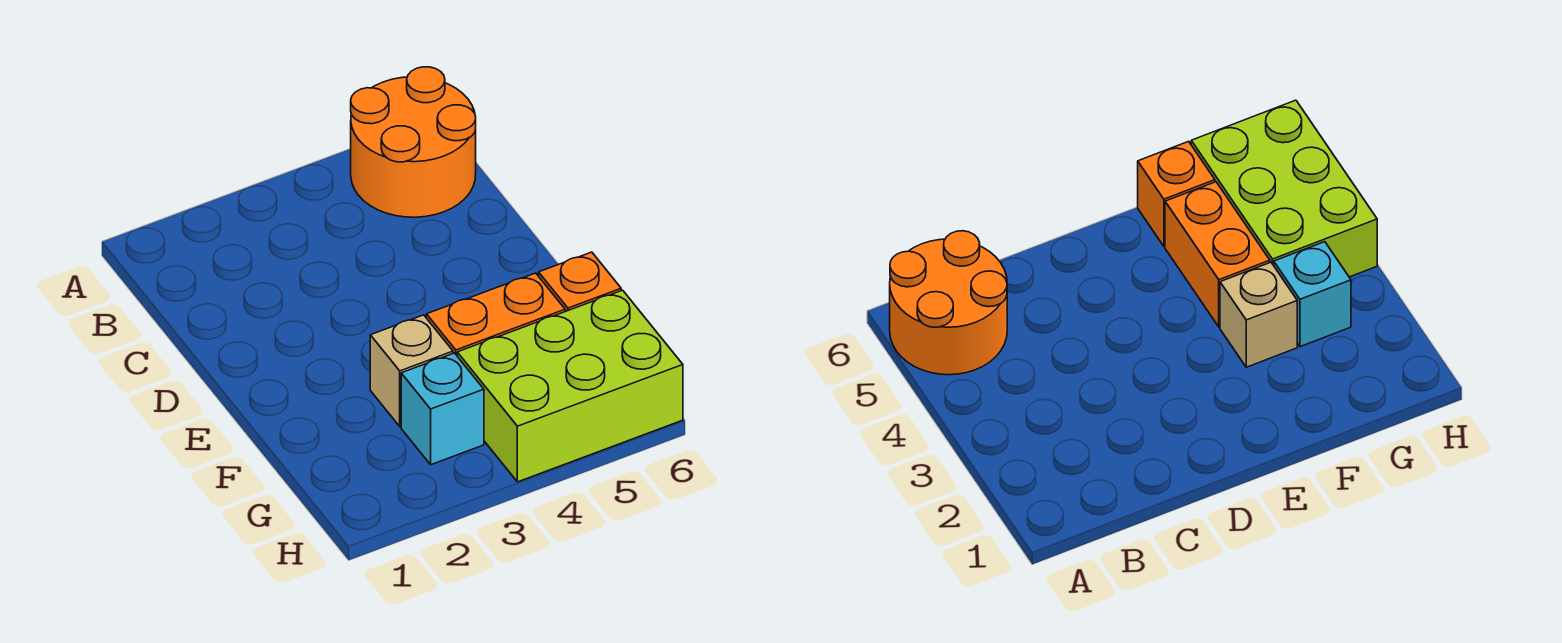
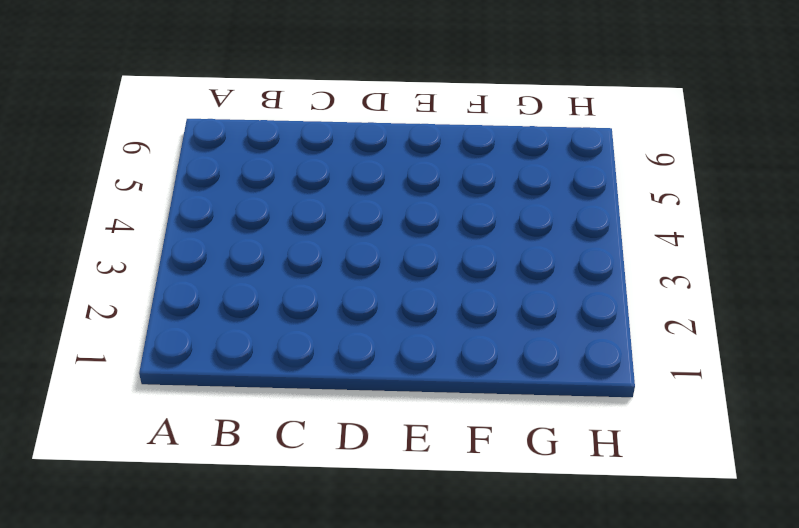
none -> orange round brick A5:B6 level 1
none -> tan brick F3 level 1

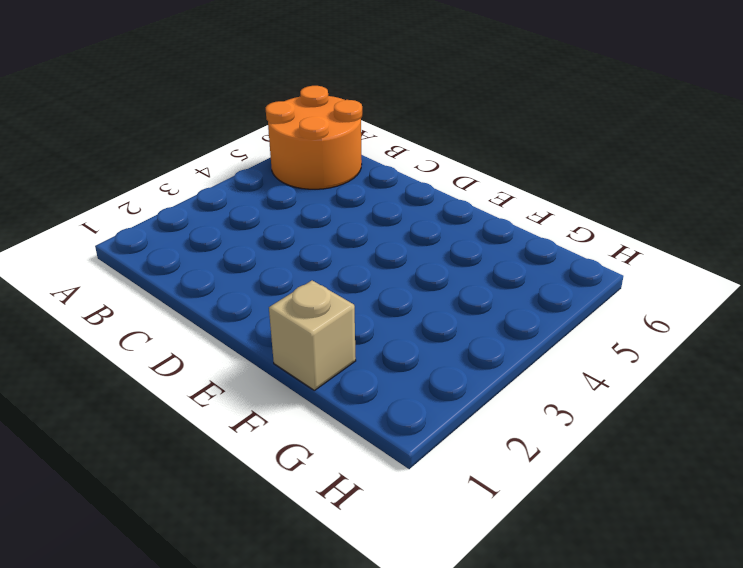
tan brick F1 level 1 -> tan brick F3 level 1
none -> orange brick F4:F5 level 1
none -> orange brick F6 level 1

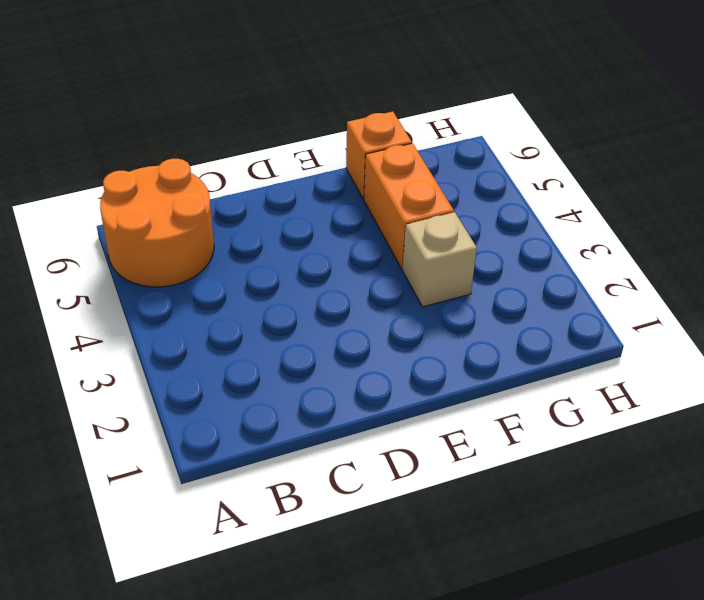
none -> cyan brick G3 level 1
none -> lime brick G4:H6 level 1

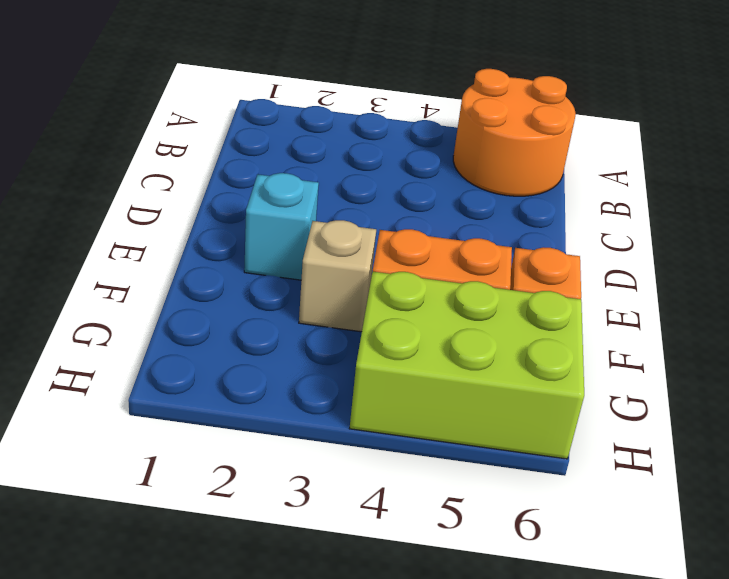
cyan brick E2 level 1 -> cyan brick G3 level 1

